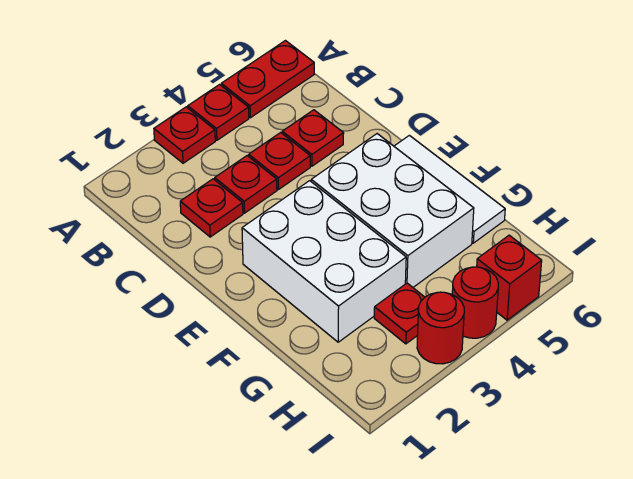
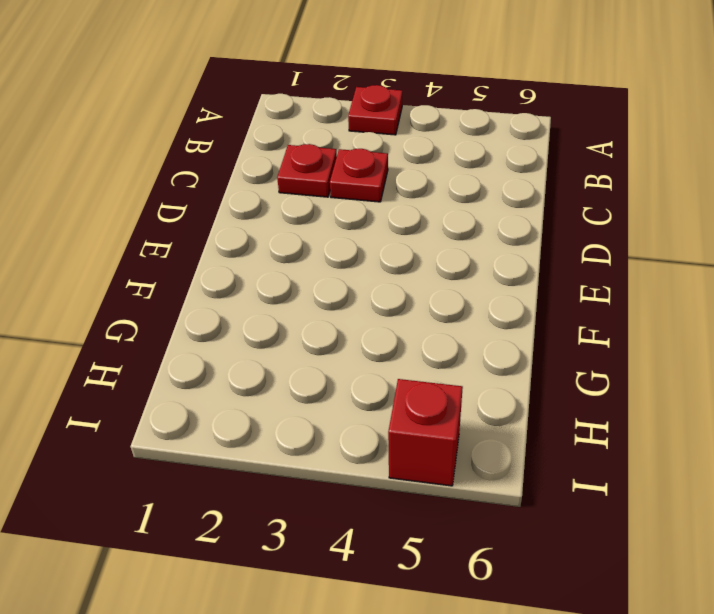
none -> red plate A4 level 1
none -> red plate A5:A6 level 1
none -> red plate C4 level 1

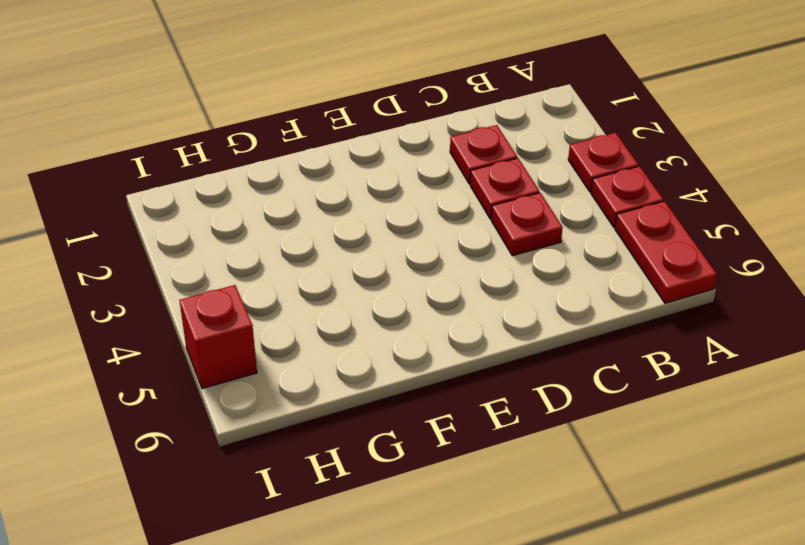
none -> red plate C5 level 1
none -> white brick E2:G3 level 1
none -> white brick E4:G5 level 1

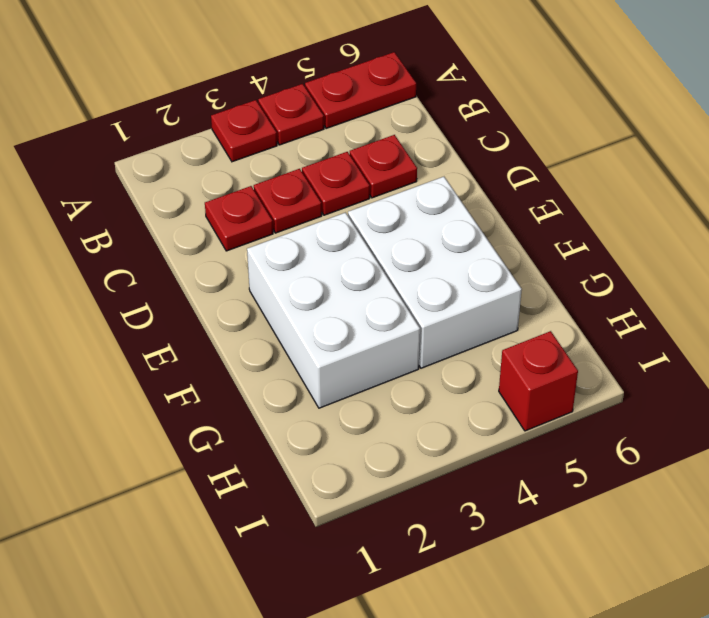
none -> white tile E6:G6 level 1
none -> red plate H3 level 1
none -> red round brick I3 level 1

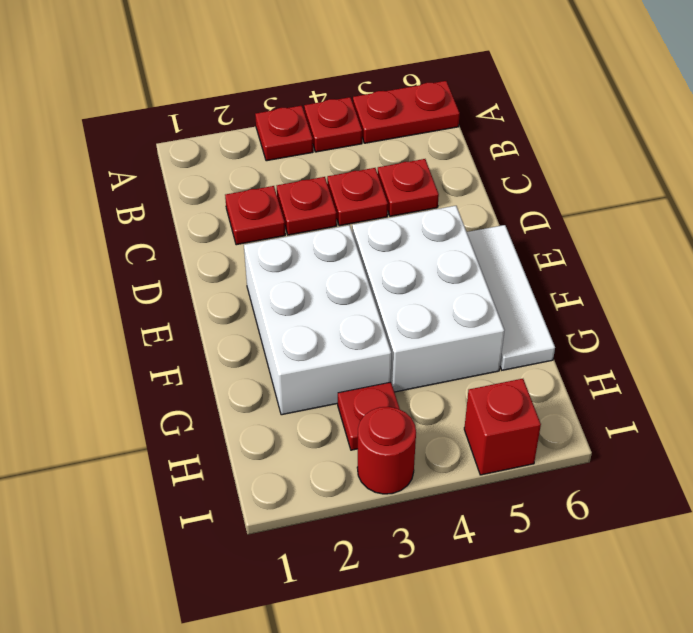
none -> red round brick I4 level 1

